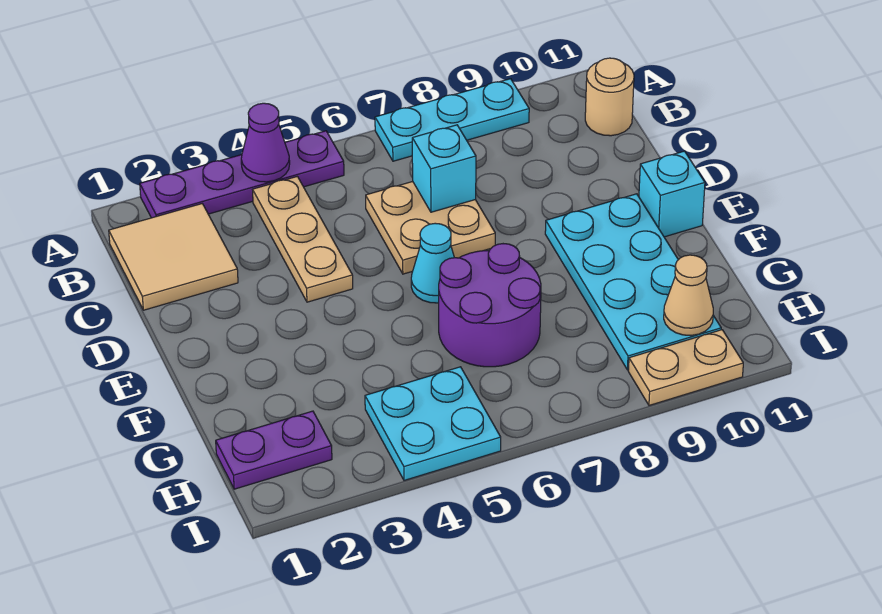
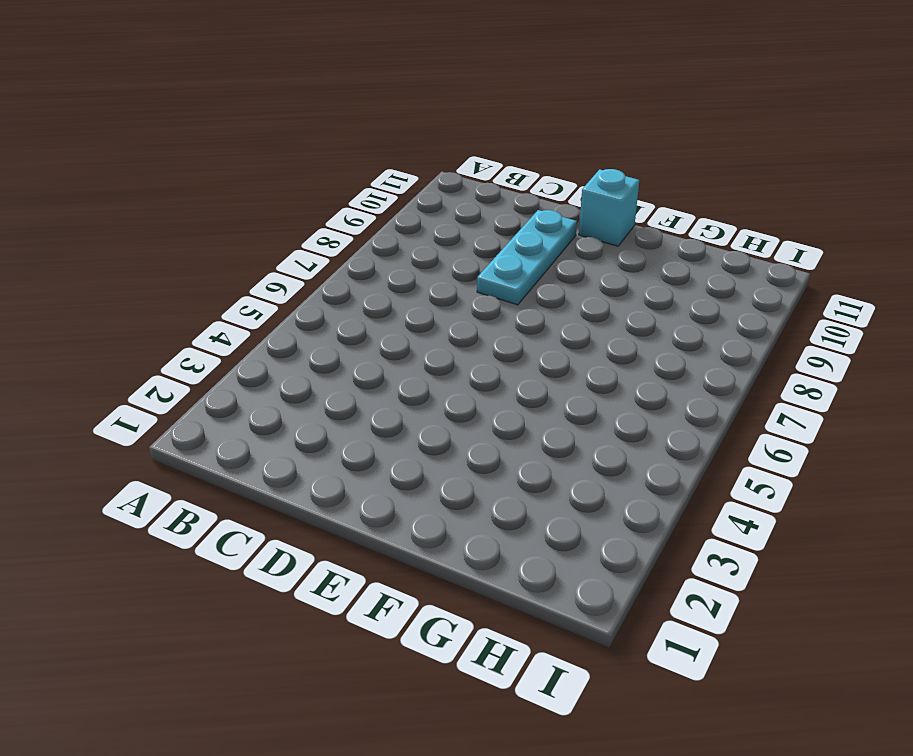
cyan plate D8:D10 level 1 -> cyan plate A7:A9 level 1
none -> purple plate A2:A5 level 1
none -> tan tile B1:C2 level 1
none -> tan plate B4:D4 level 1

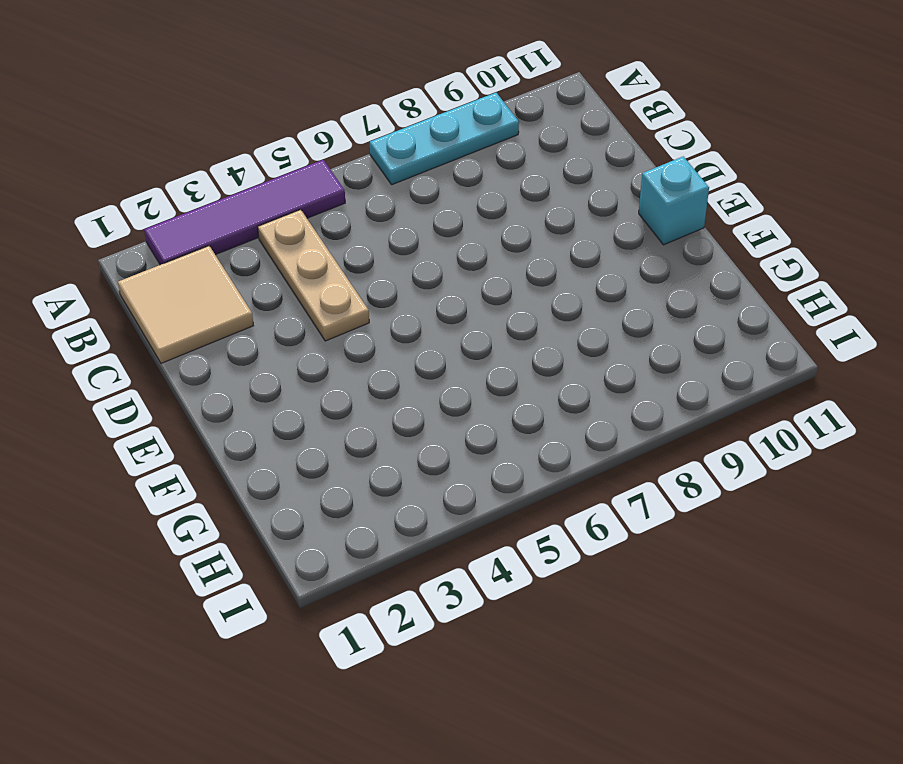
purple tile A2:A5 level 1 -> purple plate A2:A5 level 1
none -> tan round brick B11 level 1
none -> tan plate C6:D7 level 1
none -> cyan cone E6 level 1

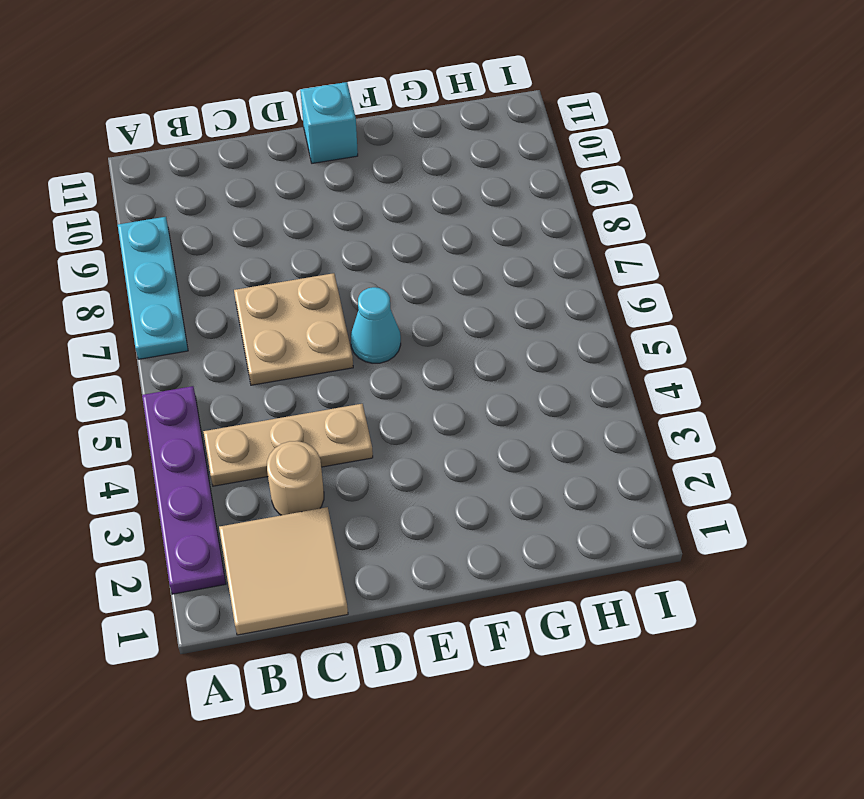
tan round brick C3 level 1 -> tan round brick B11 level 1
none -> cyan plate E9:H10 level 1
none -> purple round brick F6:G7 level 1
none -> purple plate H1:H2 level 1

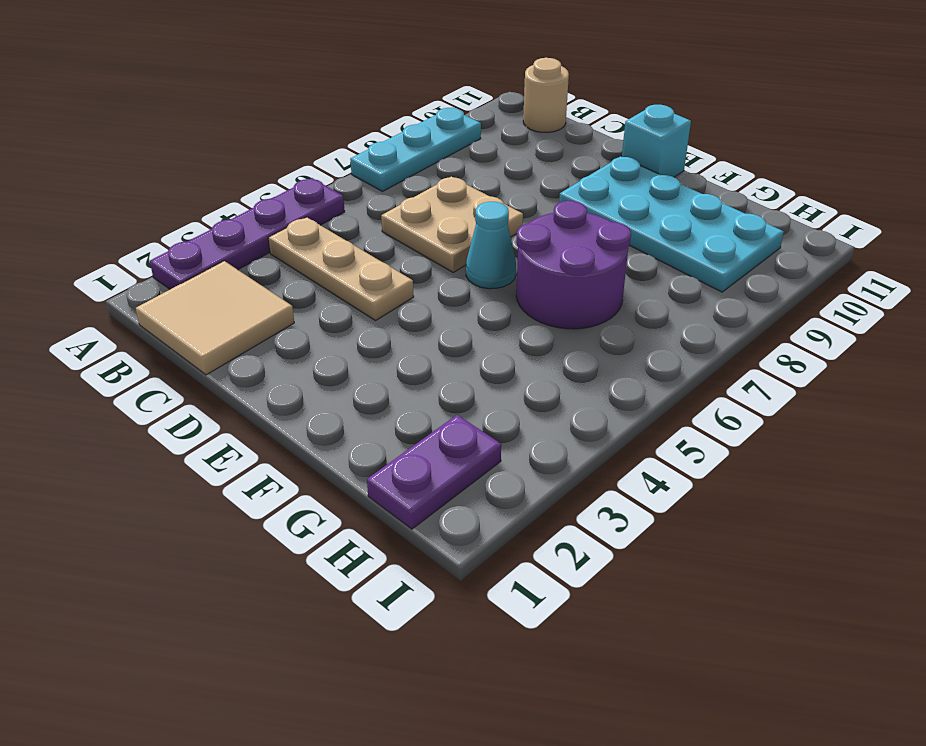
none -> cyan plate H4:I5 level 1
none -> tan plate I9:I10 level 1
none -> purple cone A4 level 2

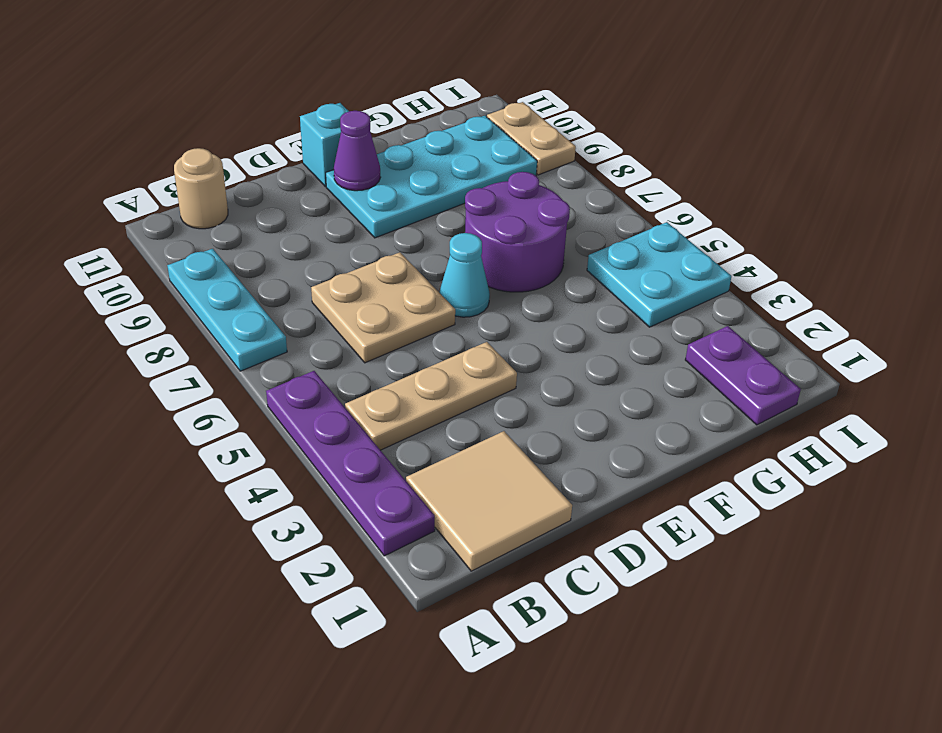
purple cone E10 level 2 -> purple cone A4 level 2
none -> cyan brick C7 level 2
none -> tan cone H10 level 2

